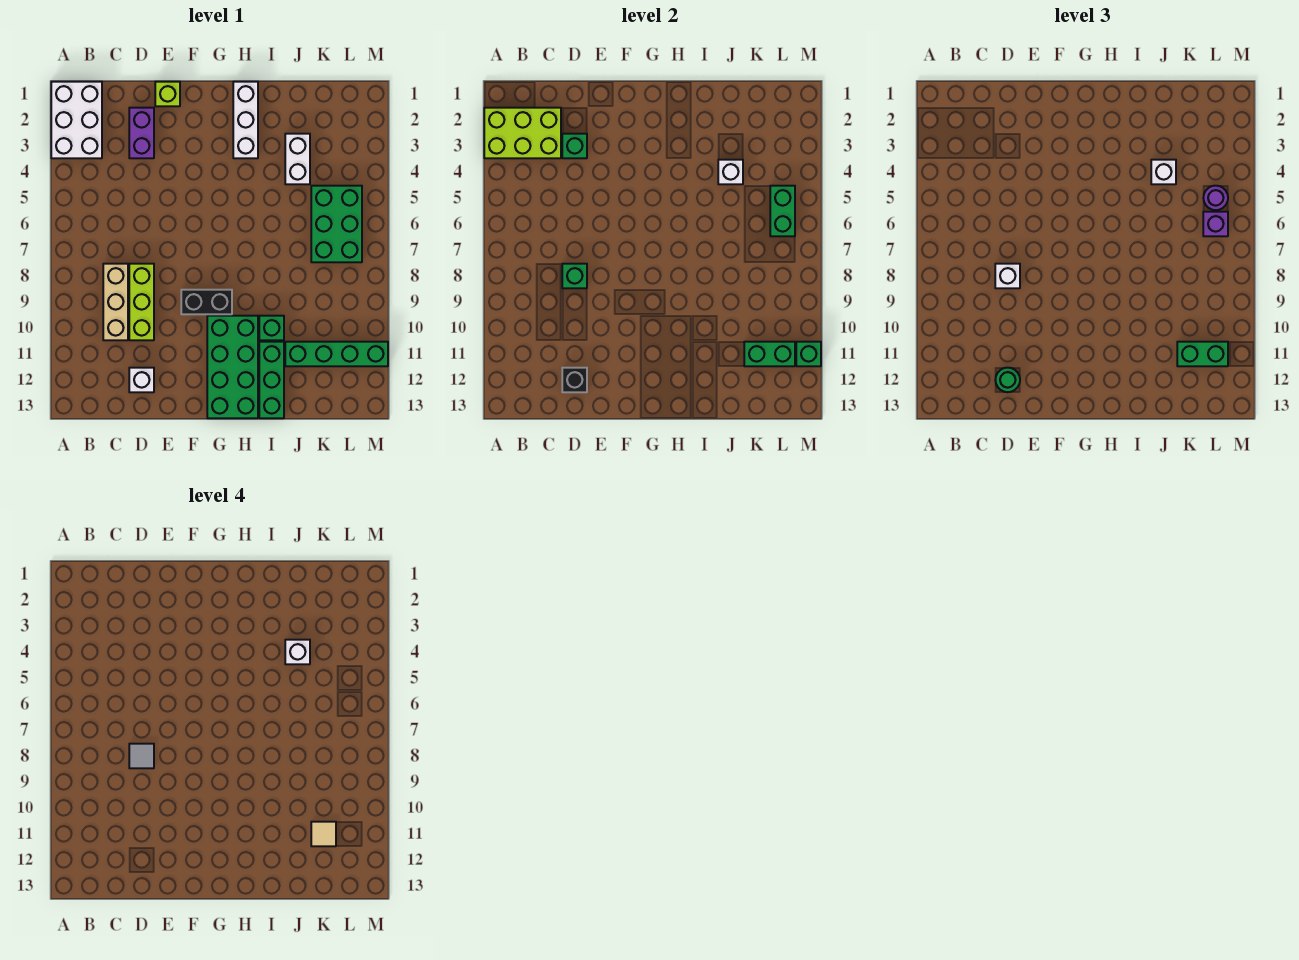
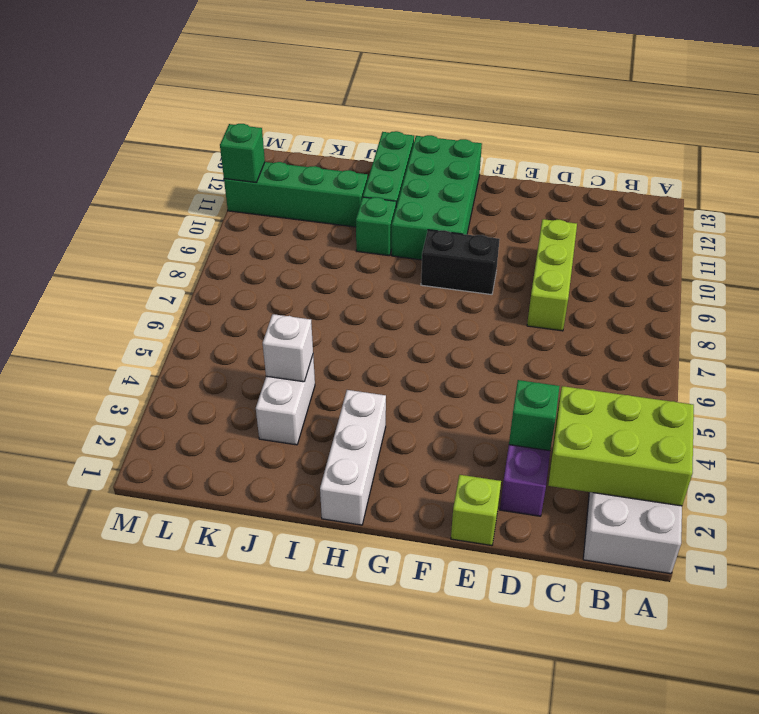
none -> tan brick C8:C10 level 1
none -> white brick D12 level 1
none -> green brick K5:L7 level 1
none -> green brick D8 level 2

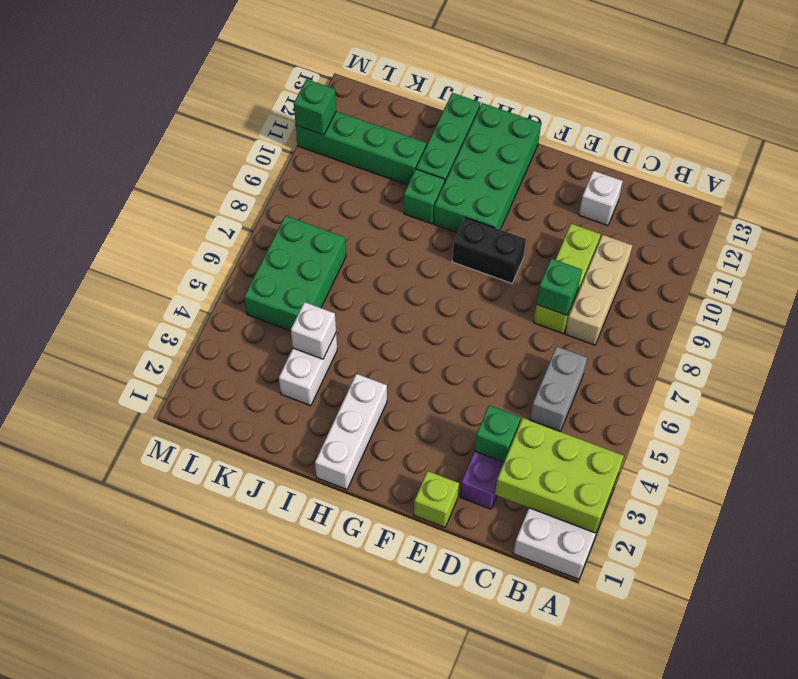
grey brick C5:C6 level 1 -> none
none -> black brick D12 level 2
none -> green brick K11:L11 level 2
none -> green brick L5:L6 level 2
none -> white brick D8 level 3

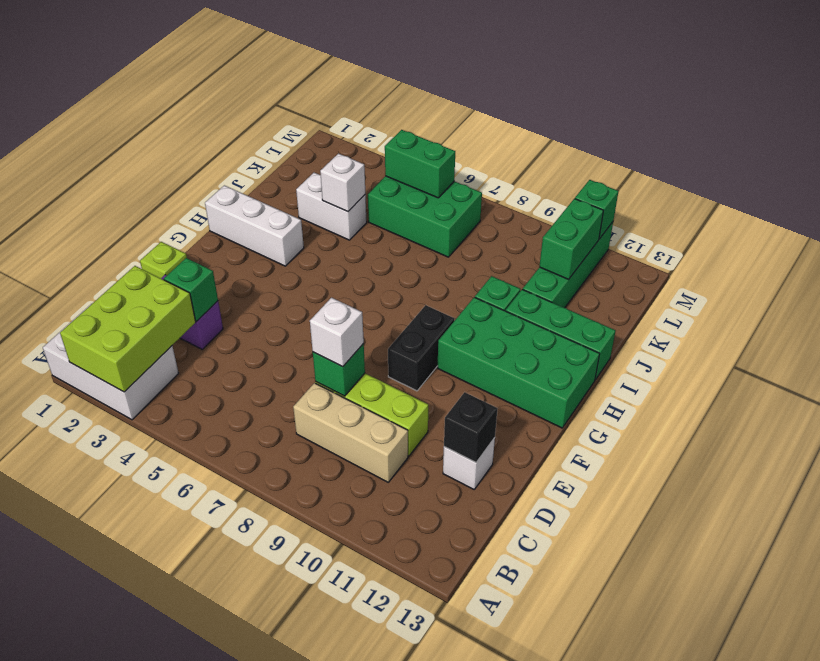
none -> green round brick D12 level 3
none -> white brick J4 level 3
none -> green brick K11:L11 level 3
none -> purple round brick L5 level 3

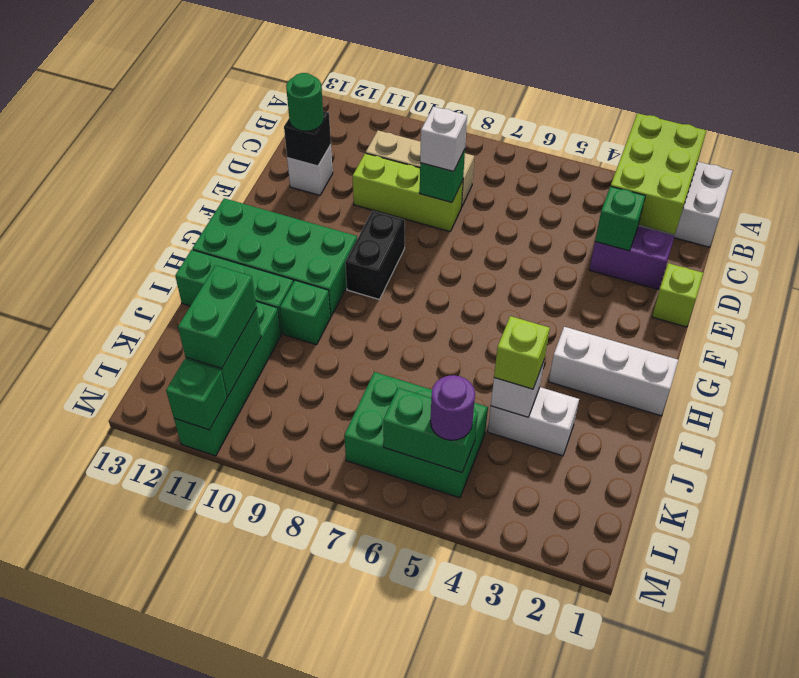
lime brick J4 level 3 -> white brick J4 level 3
none -> purple brick L6 level 3
none -> grey tile D8 level 4
none -> white brick J4 level 4
none -> tan tile K11 level 4

